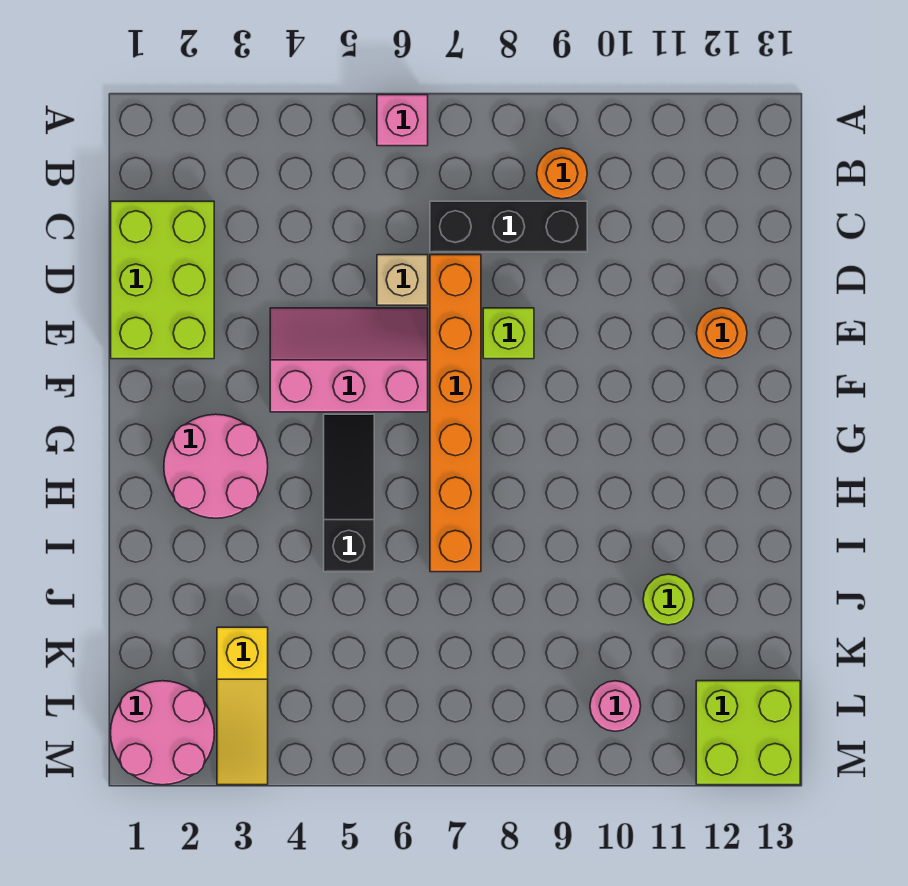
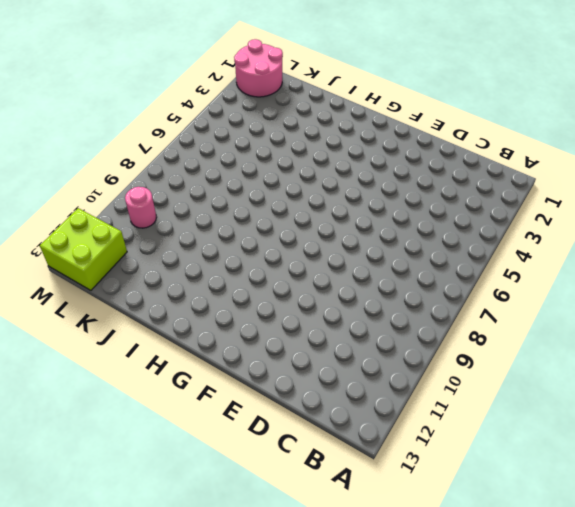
none -> pink brick A6 level 1
none -> orange round brick B9 level 1
none -> lime brick C1:E2 level 1

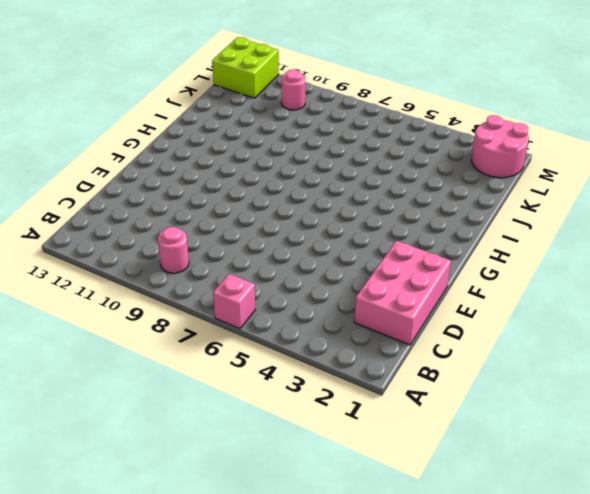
pink round brick B9 level 1 -> orange round brick B9 level 1
pink brick C1:E2 level 1 -> lime brick C1:E2 level 1
none -> black brick C7:C9 level 1
none -> tan brick D6 level 1
none -> orange brick D7:I7 level 1

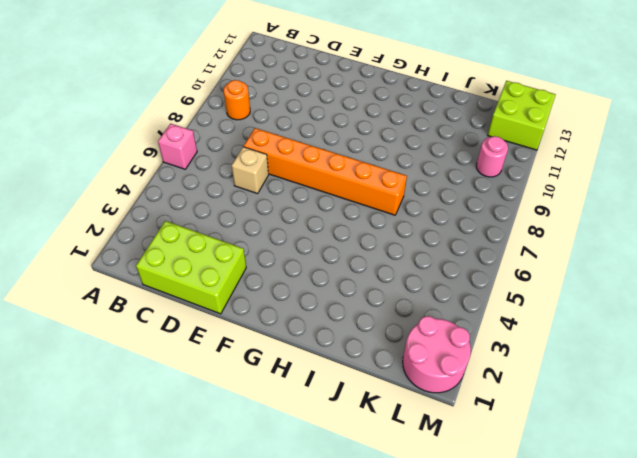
none -> black brick C7:C9 level 1
none -> pink slope E4:F6 level 1 top F
none -> lime brick E8 level 1

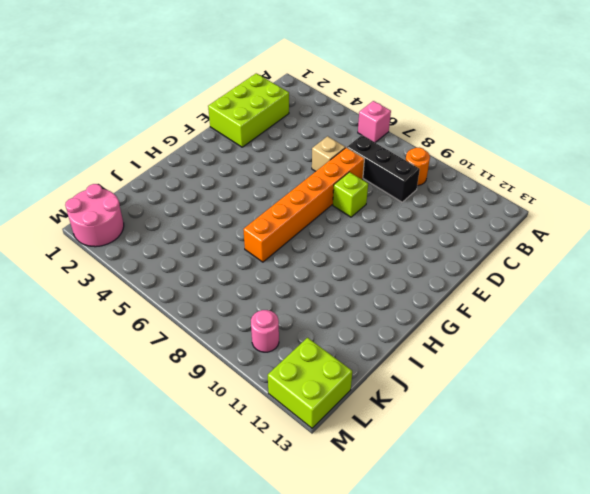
none -> pink slope E4:F6 level 1 top F
none -> orange round brick E12 level 1
none -> pink round brick G2:H3 level 1

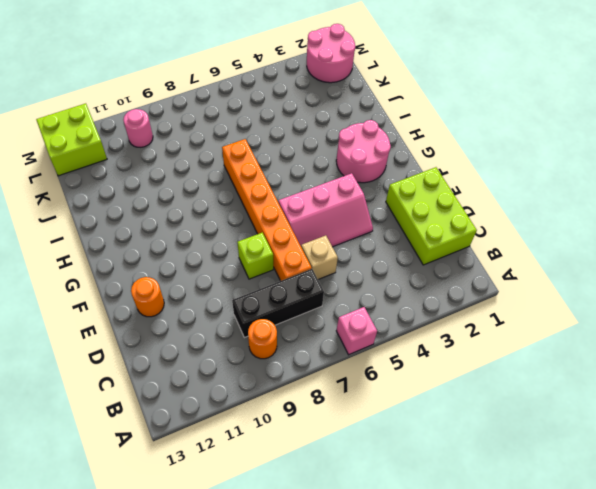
none -> black slope G5:I5 level 1 top I
none -> lime round brick J11 level 1
none -> yellow slope K3:M3 level 1 top K

